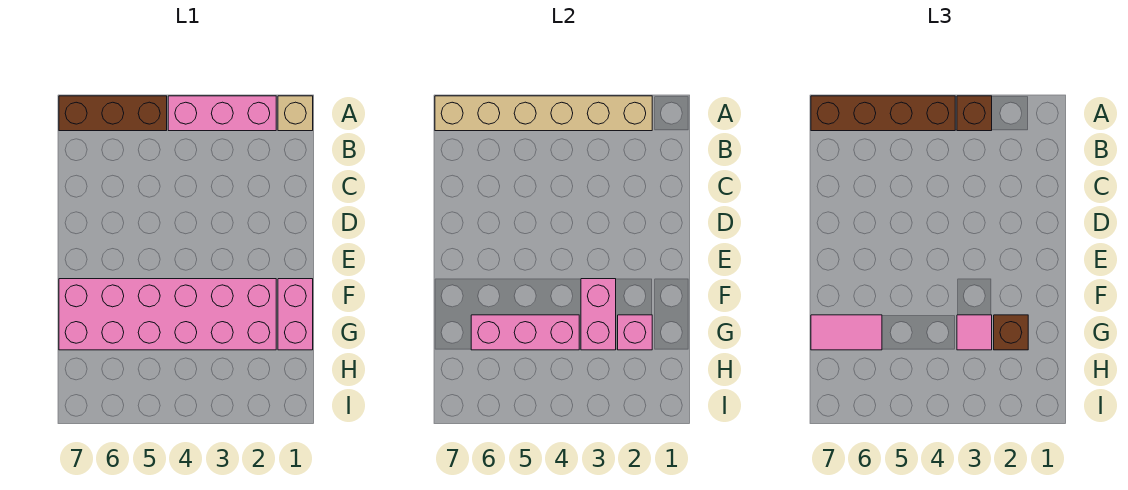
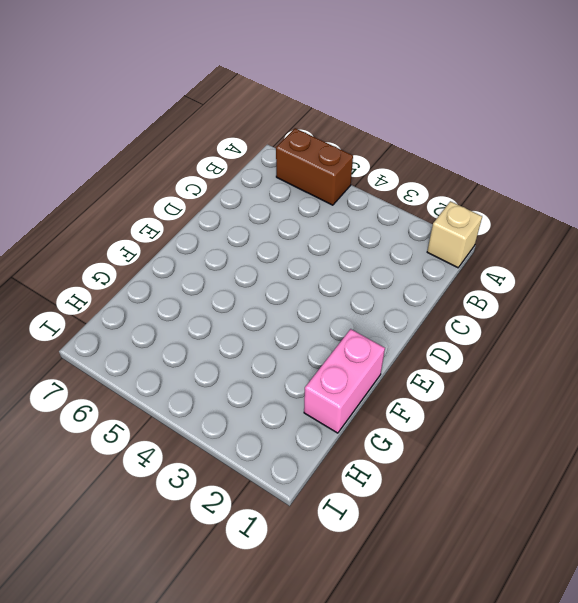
brown brick A5:A6 level 1 -> brown brick A5:A7 level 1
none -> pink brick A2:A4 level 1
none -> pink brick F2:G7 level 1
none -> tan brick A2:A7 level 2

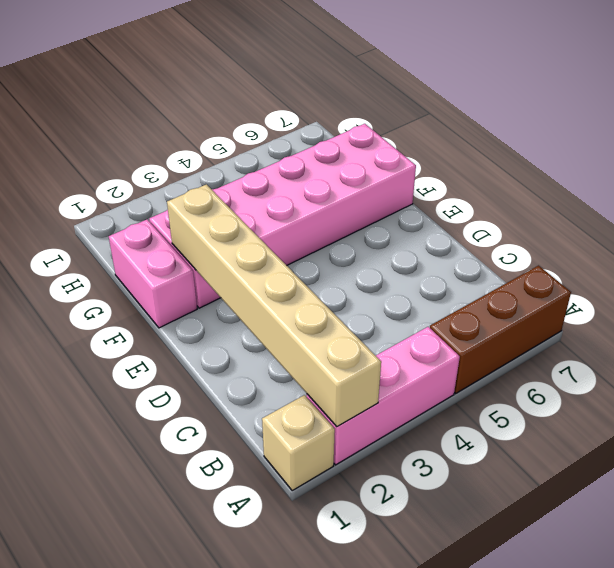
tan brick A2:F2 level 2 -> tan brick A2:A7 level 2
none -> pink brick F3:G3 level 2
none -> pink brick G2 level 2
none -> pink brick G4:G6 level 2

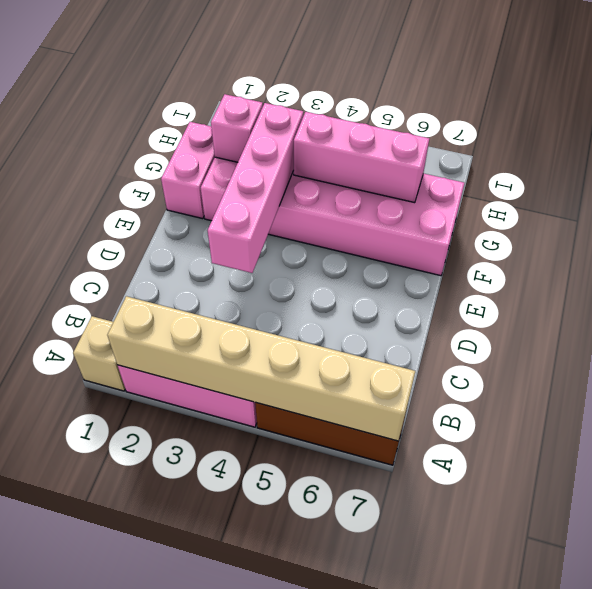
pink brick D3:G3 level 2 -> pink brick F3:G3 level 2
none -> brown brick A3 level 3
none -> brown brick A4:A7 level 3
none -> brown brick G2 level 3

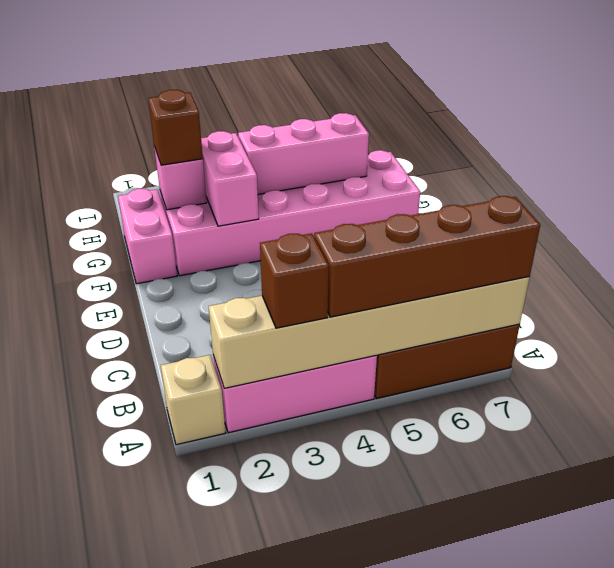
none -> pink tile G3 level 3
none -> pink tile G6:G7 level 3

